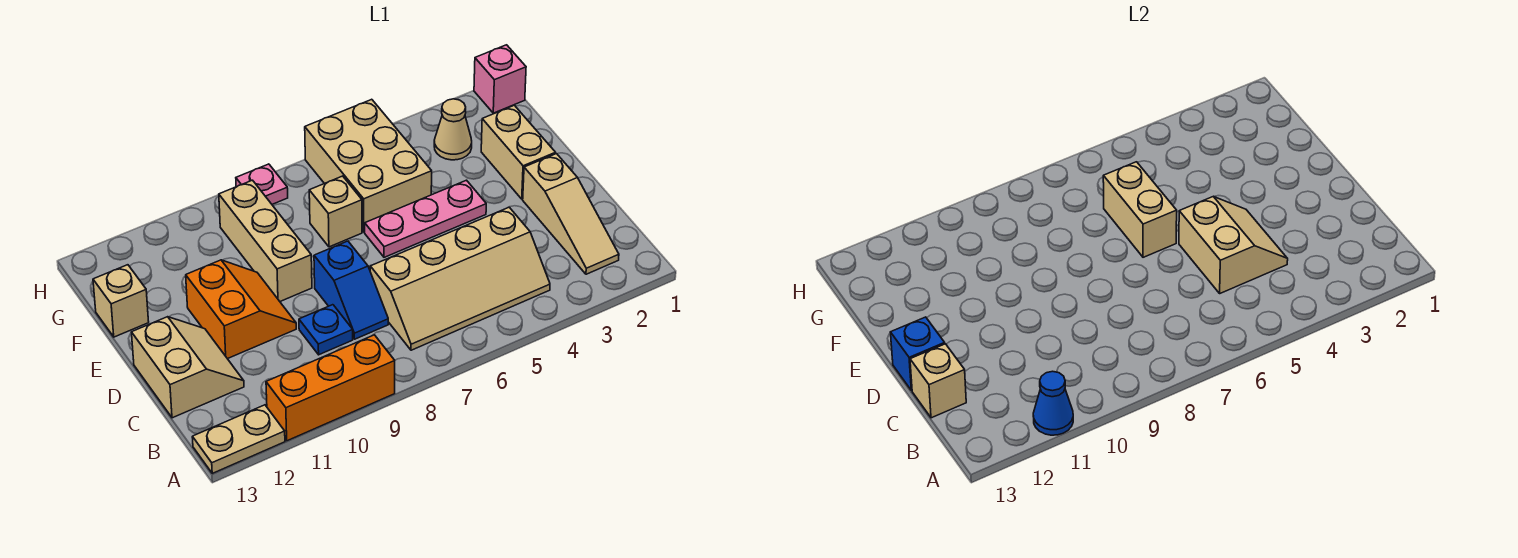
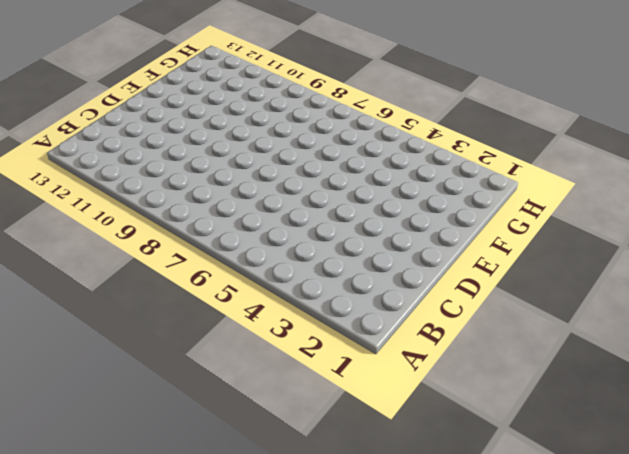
none -> orange brick A9:A11 level 1
none -> tan plate A12:A13 level 1
none -> tan slope B2:D2 level 1 top D

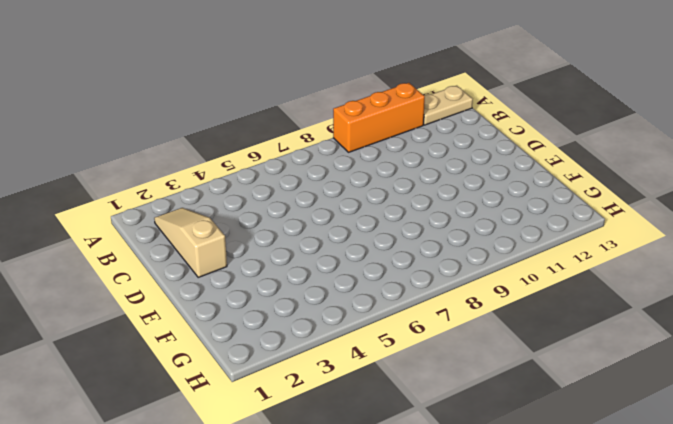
none -> tan slope B4:C7 level 1 top C
none -> blue slope C8:D8 level 1 top D
none -> blue plate C9 level 1

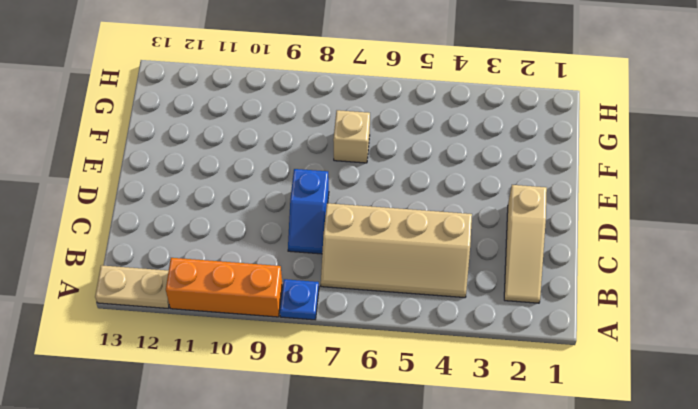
blue plate A8 level 1 -> blue plate C9 level 1
none -> tan slope C12:D13 level 1 top 13
none -> orange slope D10:E11 level 1 top 11
none -> tan brick E2:F2 level 1

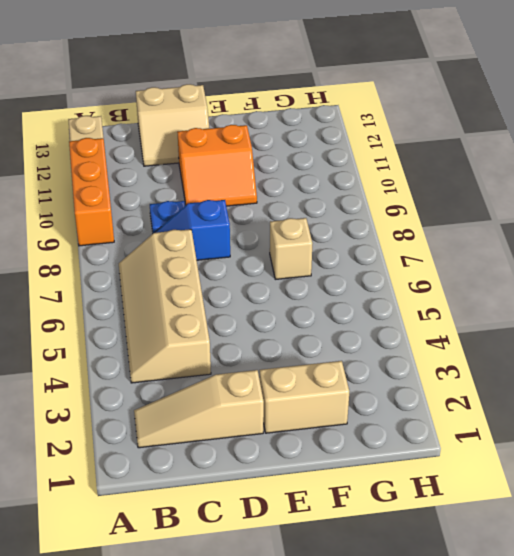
none -> pink plate E4:E6 level 1
none -> tan brick E9:G9 level 1
none -> tan brick F5:H6 level 1

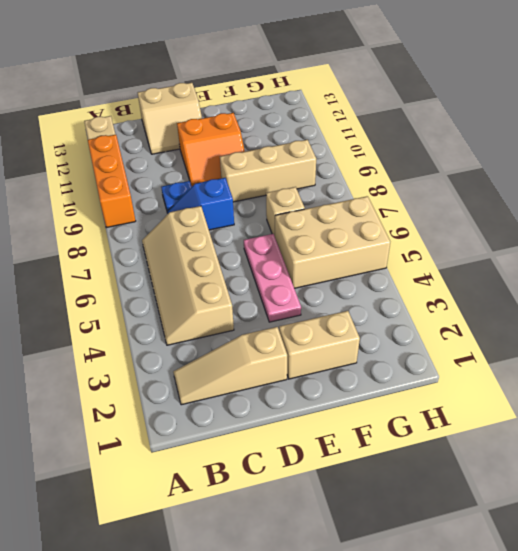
none -> tan brick F13 level 1
none -> tan cone G3 level 1
none -> pink brick H1 level 1

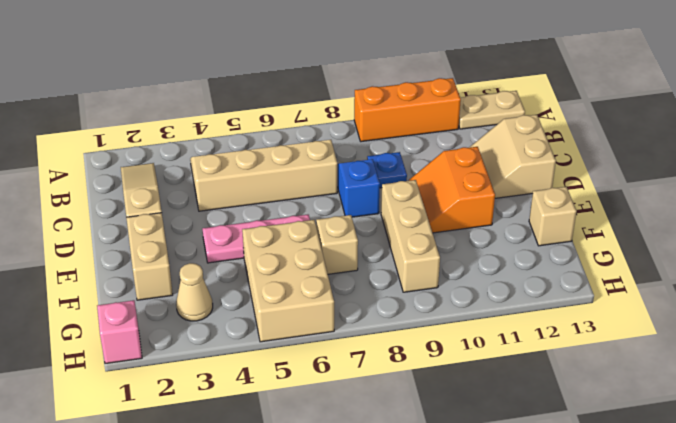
none -> pink plate H8 level 1
none -> blue cone A11 level 2
none -> tan slope C4:D5 level 2 top 5

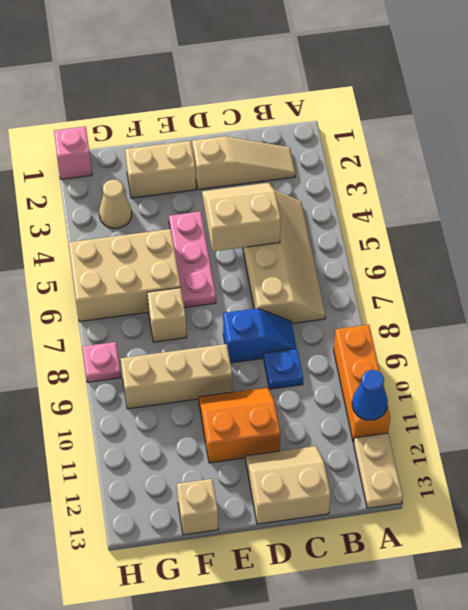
none -> tan brick C13 level 2
none -> blue brick D13 level 2
none -> tan brick E6:F6 level 2

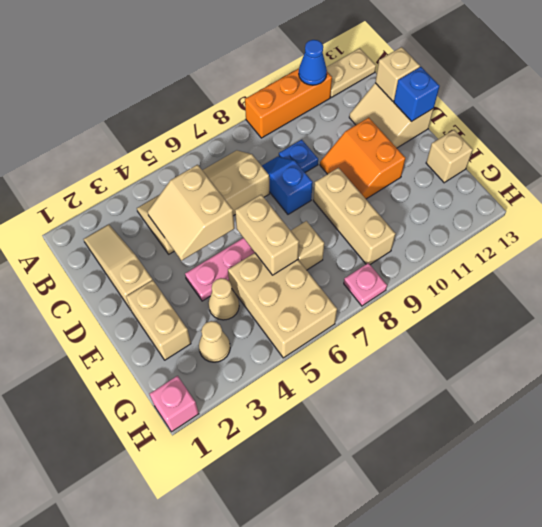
tan cone F4 level 1 -> none

